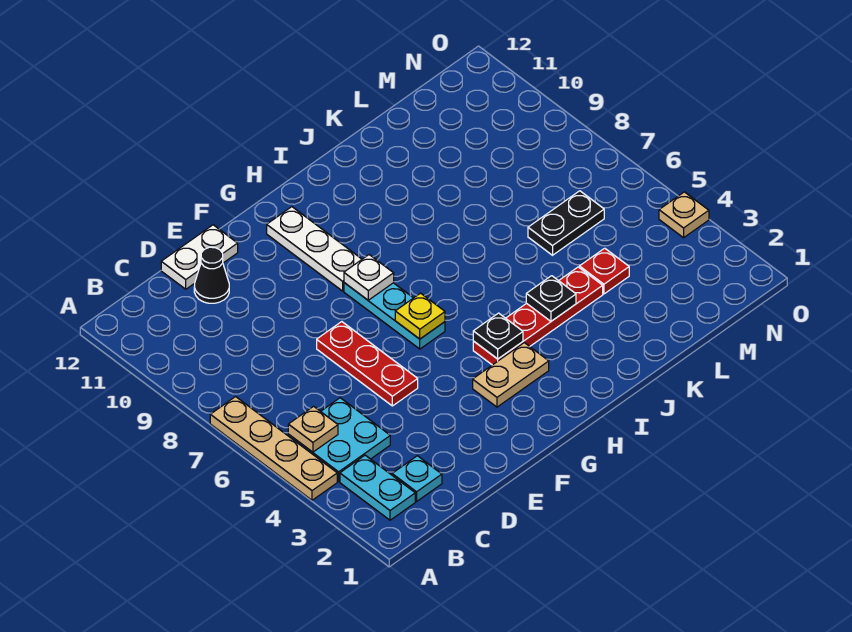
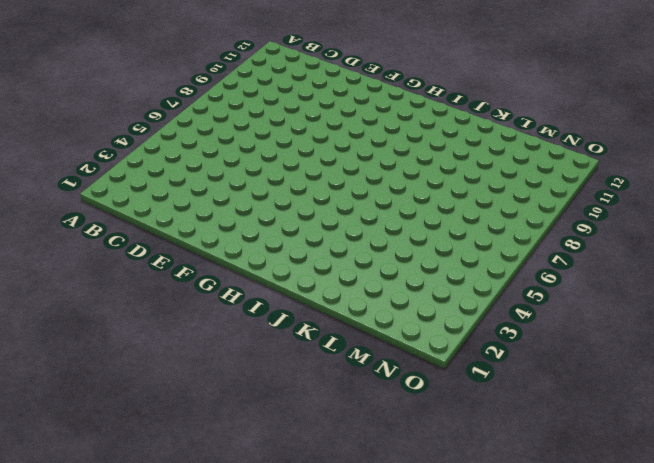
none -> tan plate A4:A7 level 1
none -> cyan plate B2:B3 level 1
none -> cyan plate B4:C5 level 1

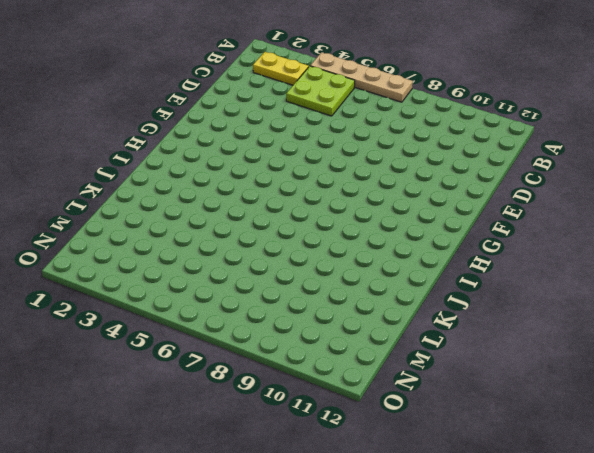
yellow plate B2:B3 level 1 -> cyan plate B2:B3 level 1
lime plate B4:C5 level 1 -> cyan plate B4:C5 level 1
none -> cyan plate C2 level 1
none -> black cone D11 level 1
none -> white plate D12:E12 level 1

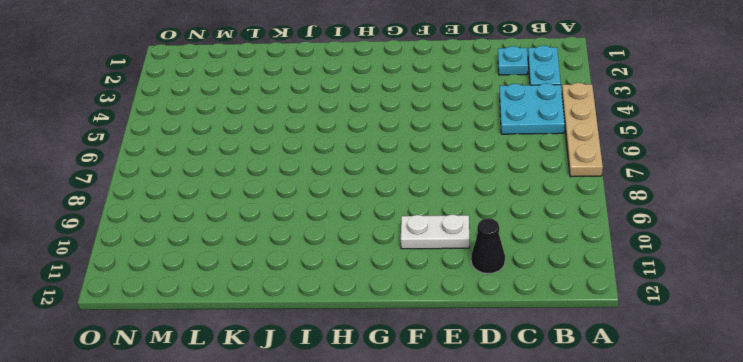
white plate E10:F10 level 1 -> white plate D12:E12 level 1
none -> red plate E5:E7 level 1
none -> tan plate G3:H3 level 1
none -> cyan plate G6:G8 level 1

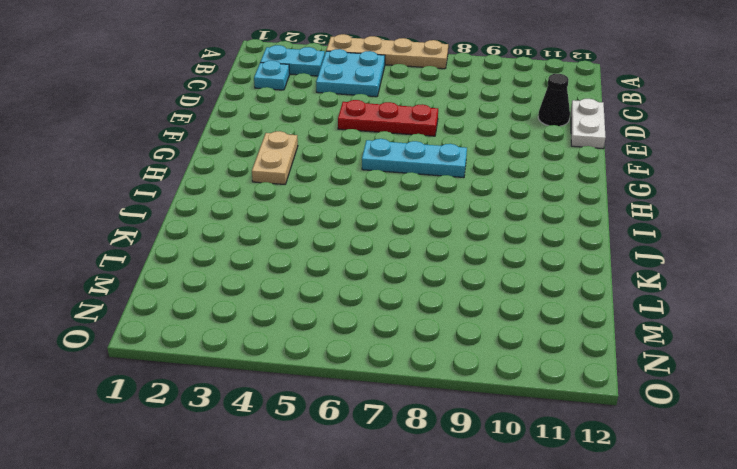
none -> white plate G9:G11 level 1
none -> red plate H4:K4 level 1
none -> red plate L4 level 1

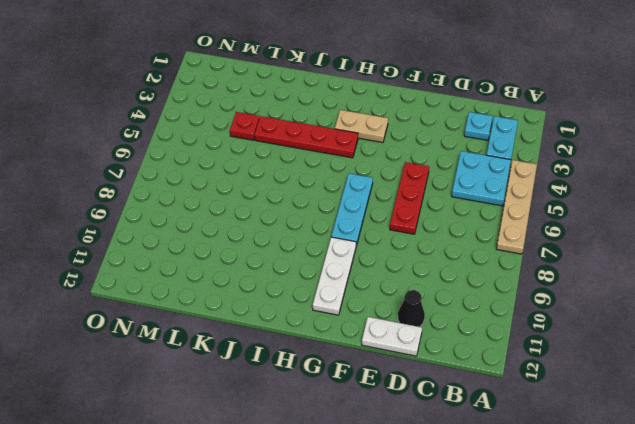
none -> black plate L6:M6 level 1
none -> tan plate O4 level 1
none -> tan plate B5 level 2

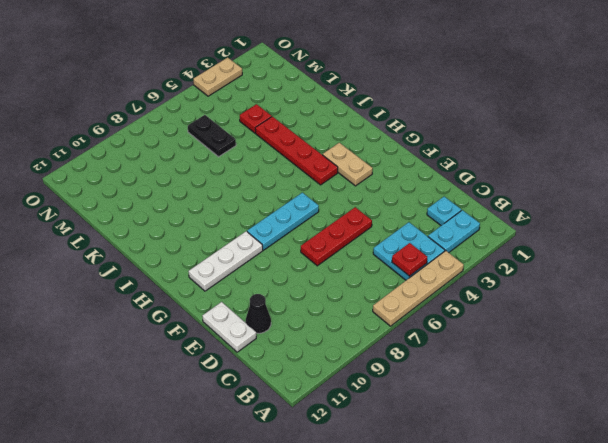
red plate B5 level 2 -> tan plate B5 level 2
tan plate O3:O4 level 1 -> tan plate O4 level 1
none -> yellow plate G6 level 2
none -> white plate G8 level 2
none -> black plate H4 level 2

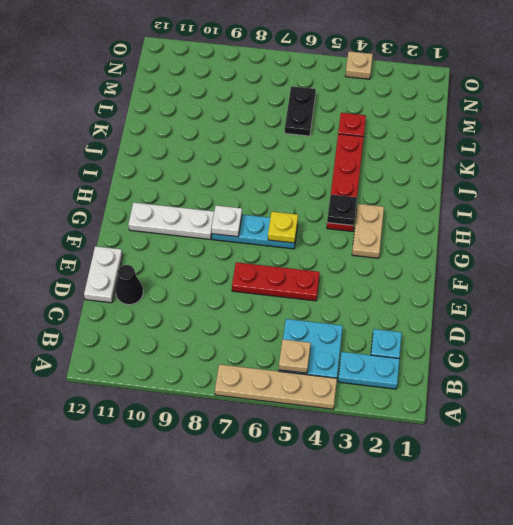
none -> black plate J4 level 2

